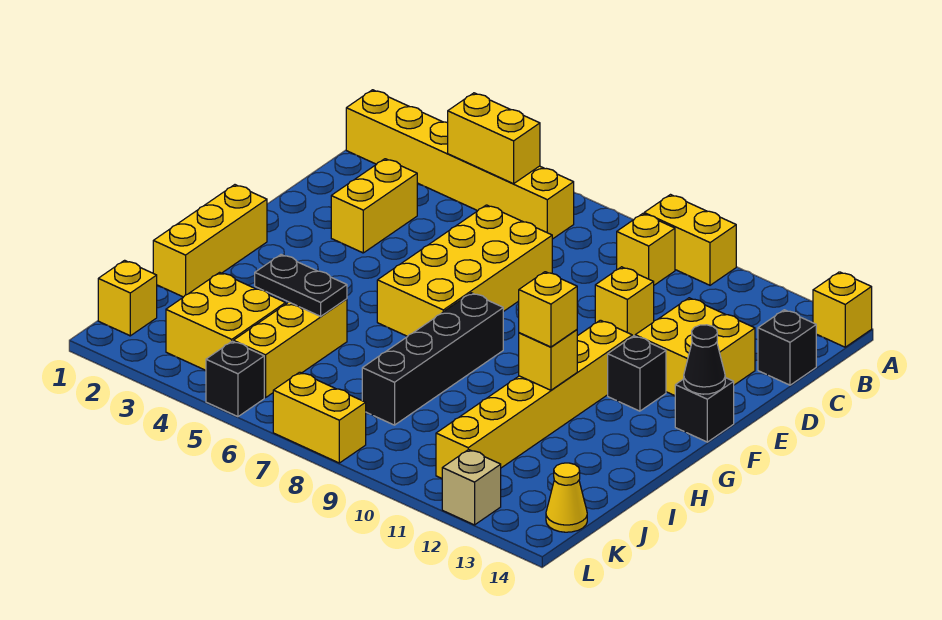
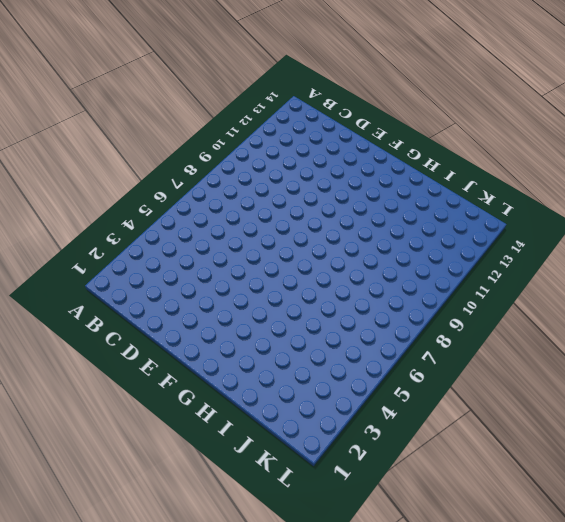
none -> yellow brick A9:A10 level 1
none -> yellow brick A14 level 1
none -> yellow brick B1:B6 level 1

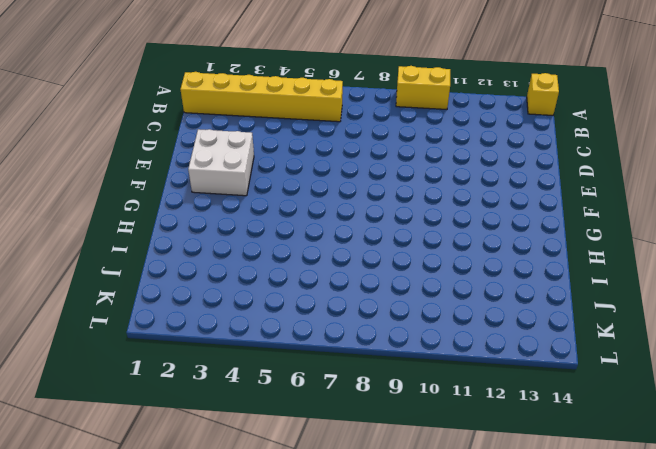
white brick E2:F3 level 1 -> yellow brick D3:E3 level 1
none -> yellow brick B9 level 1
none -> black brick C14 level 1
none -> yellow brick D6:G7 level 1

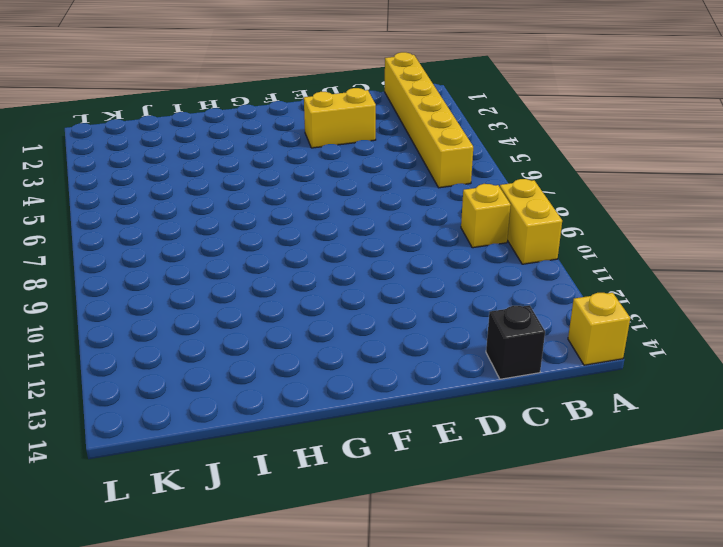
none -> yellow brick D6:G7 level 1
none -> yellow brick D10 level 1
none -> yellow brick D12:E13 level 1

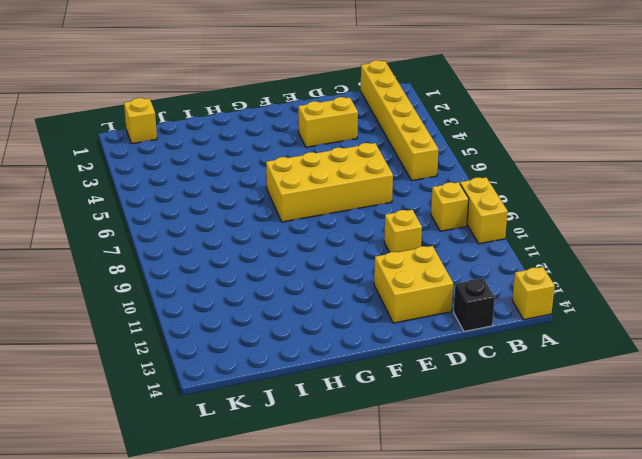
none -> yellow brick F11:K11 level 1
none -> black brick F12 level 1
none -> black brick F14 level 1

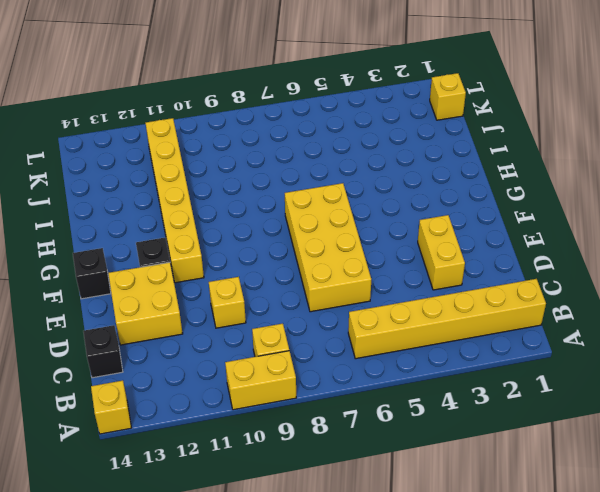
none -> yellow brick G1:I1 level 1
none -> black brick G8:J8 level 1
none -> yellow brick I5:K5 level 1

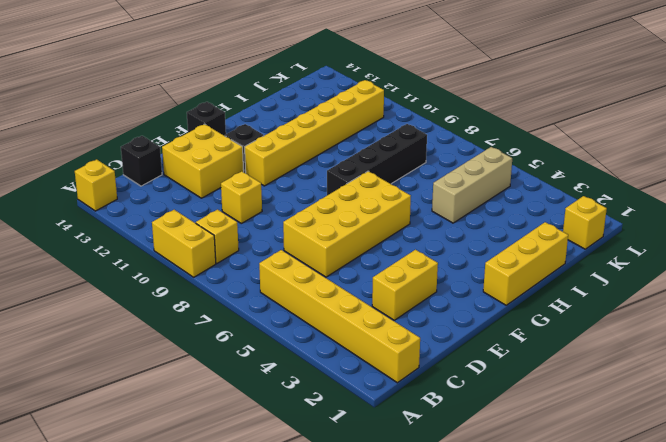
tan brick I5:K5 level 1 -> yellow brick I5:K5 level 1
none -> yellow brick J3:K4 level 1
none -> yellow cone K14 level 1
none -> black brick L5 level 1

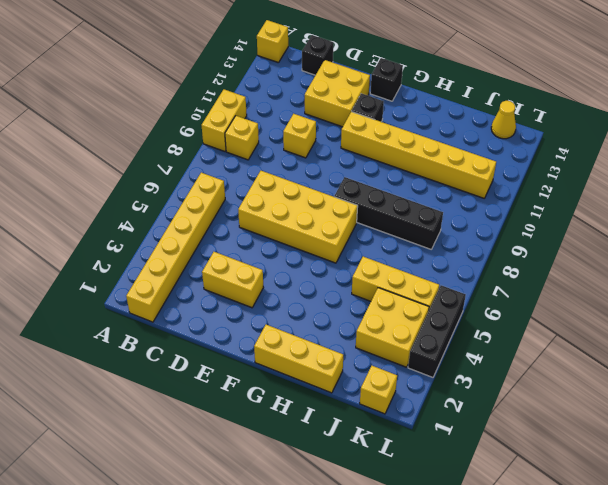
black brick L3:L5 level 1 -> black brick L5 level 1
none -> yellow brick L7:L8 level 1
none -> tan brick L12 level 1
none -> yellow brick B4:B5 level 2

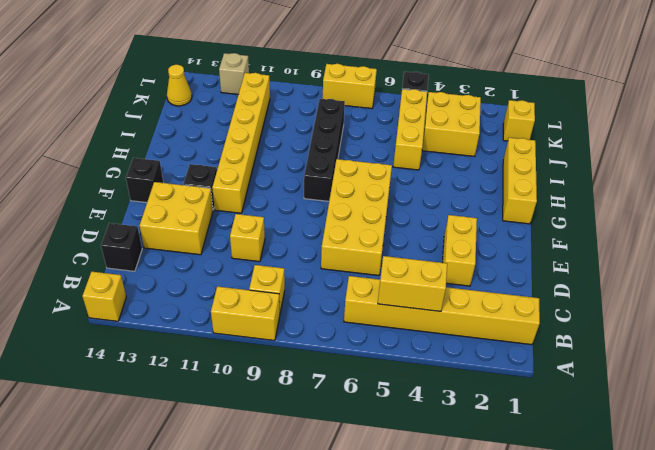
none -> black cone F14 level 2
none -> yellow brick H11 level 2
none -> black plate I4:I5 level 2

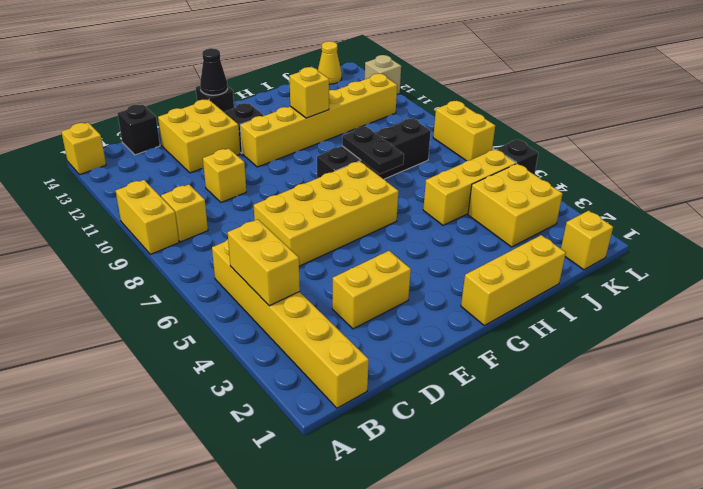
black plate H7:H8 level 2 -> black plate I4:I5 level 2
none -> yellow brick H11 level 3

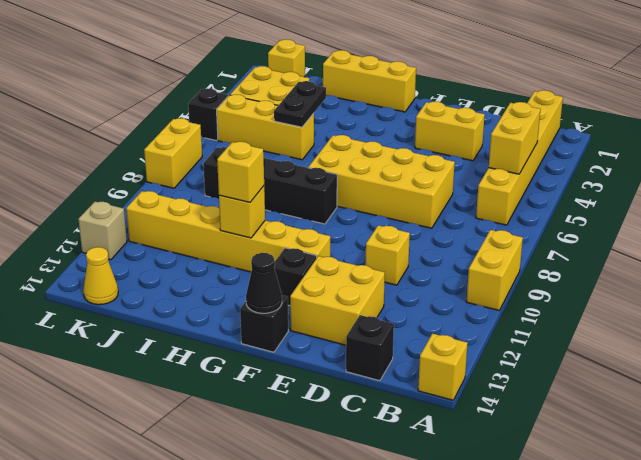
none -> yellow brick B9 level 1

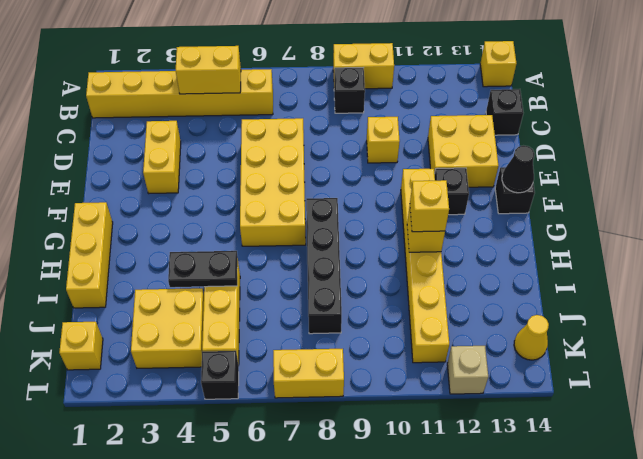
black brick B9 level 1 -> yellow brick B9 level 1

